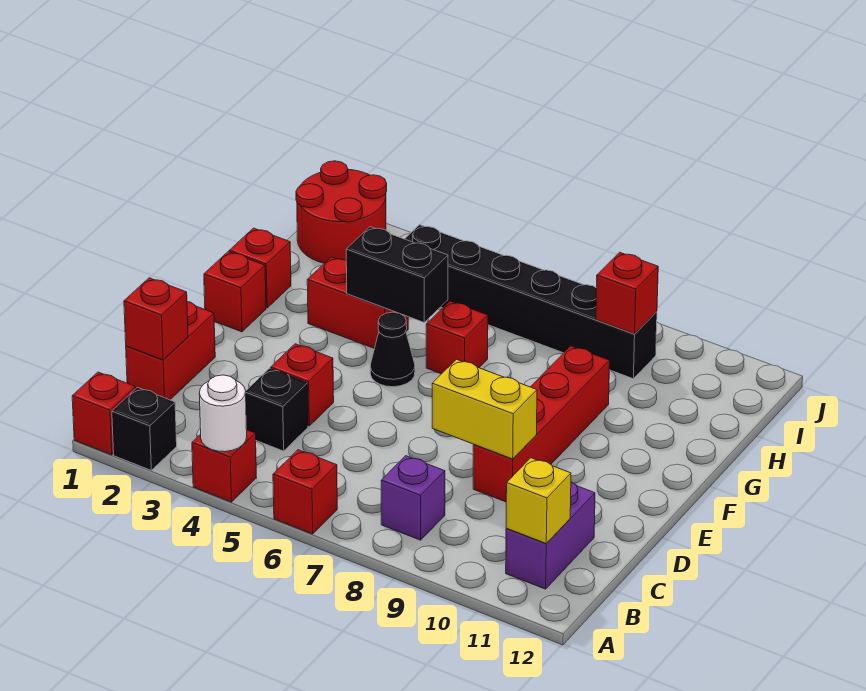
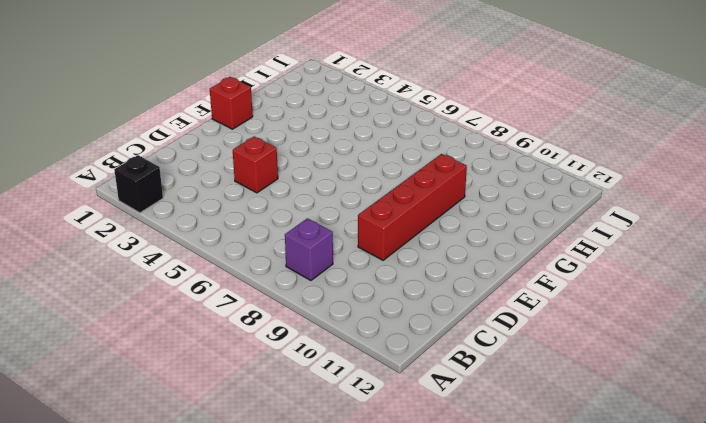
none -> red brick A1 level 1
none -> red brick A4 level 1
none -> red brick A6 level 1

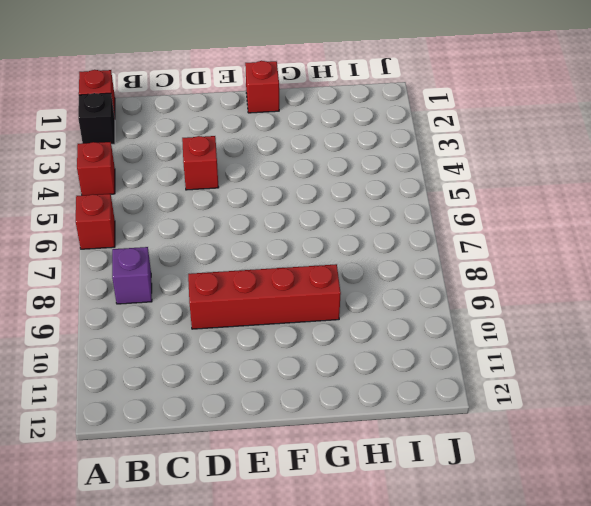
none -> purple brick B11:C11 level 1
none -> red brick C1:D1 level 1
none -> black brick C4 level 1

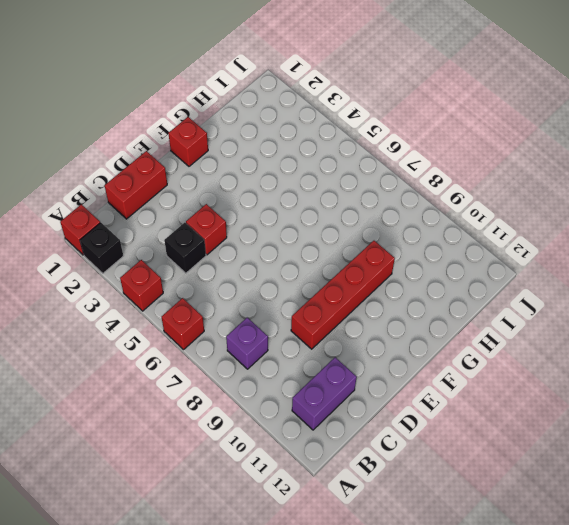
none -> black cone F5 level 1
none -> red brick G1 level 1
none -> red brick G3:G4 level 1

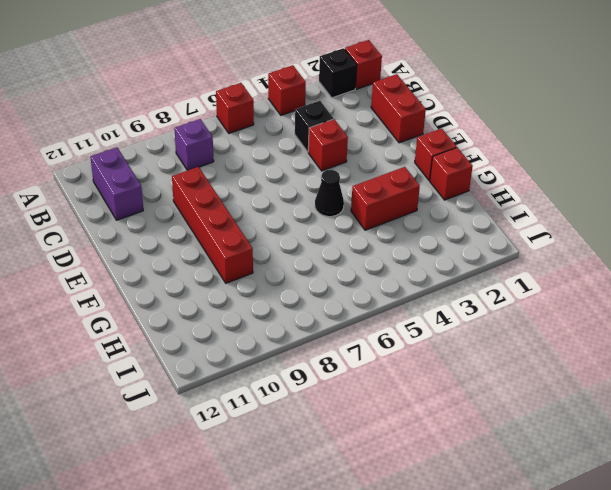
none -> red brick G6 level 1
none -> red round brick I1:J2 level 1
none -> black brick I4:I9 level 1

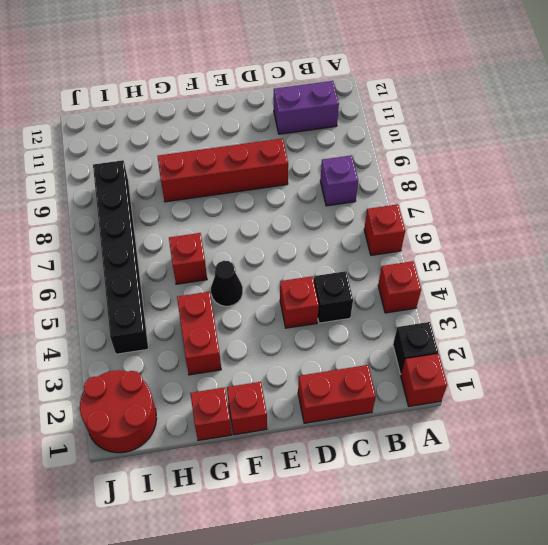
none -> white round brick A4 level 2
none -> yellow brick B11 level 2
none -> red brick C1 level 2

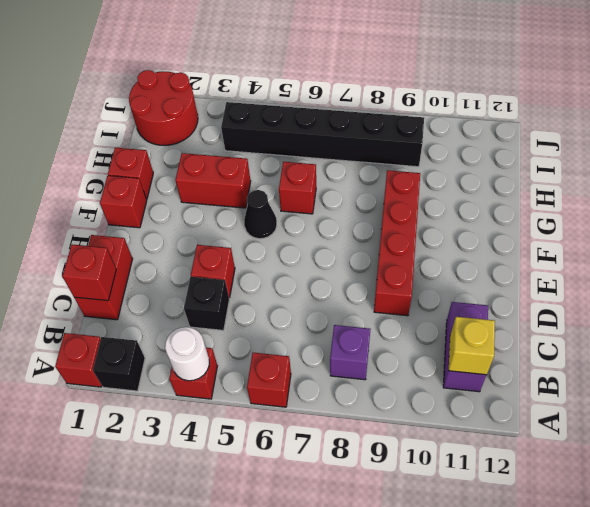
none -> yellow brick D8:D9 level 2
none -> black brick G4:G5 level 2
none -> red brick I9 level 2

